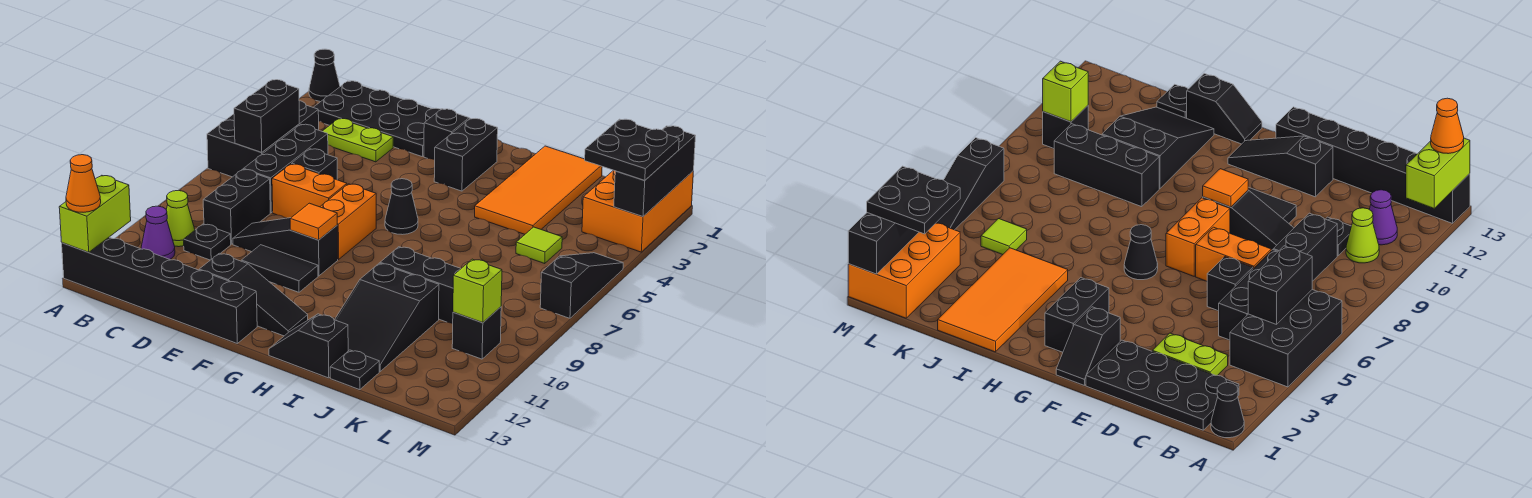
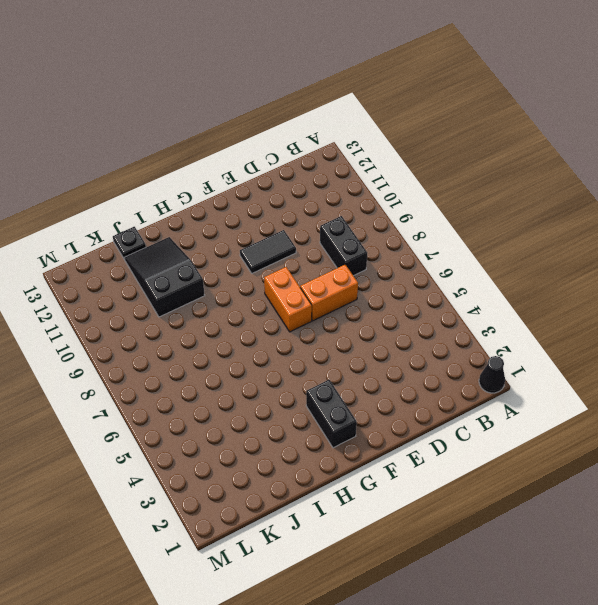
none -> black brick A4:B6 level 1
none -> black brick A13:F13 level 1
none -> black plate B1:E2 level 1
none -> lime cone B10 level 1

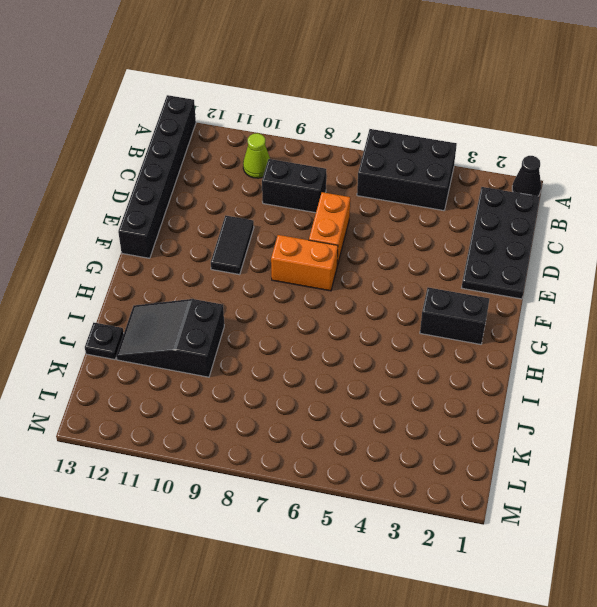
none -> purple cone B11 level 1
none -> lime plate C3:D3 level 1
none -> black brick C5:C7 level 1
none -> black plate C10 level 1

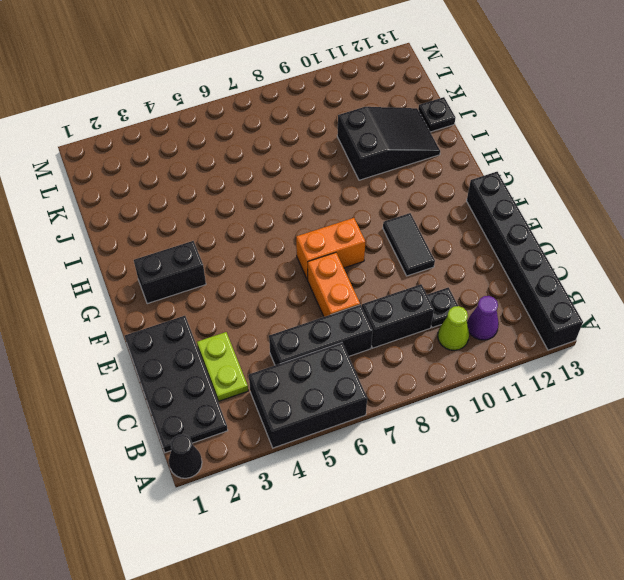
none -> black brick D6 level 1
none -> black slope D9:F9 level 1 top F
none -> black slope E12:G12 level 1 top E
none -> black slope F1:F2 level 1 top 2

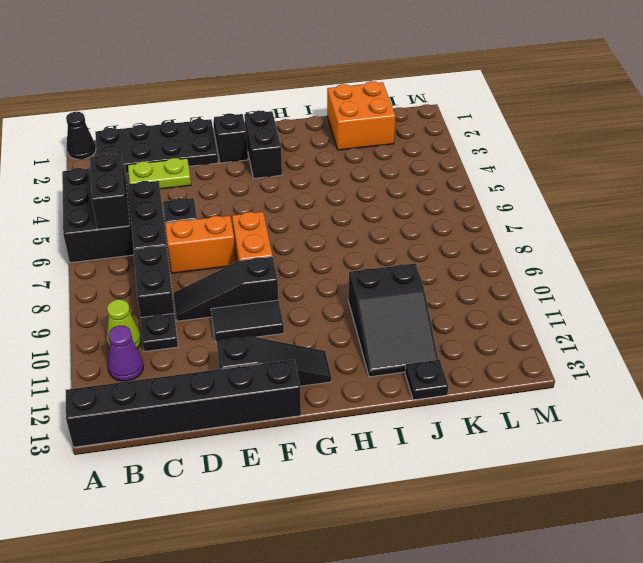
orange brick J1:K2 level 1 -> orange tile I1:J4 level 1
none -> black cone G6 level 1
none -> black slope H13:I13 level 1 top I
none -> black brick I9:K9 level 1
none -> lime tile K5 level 1

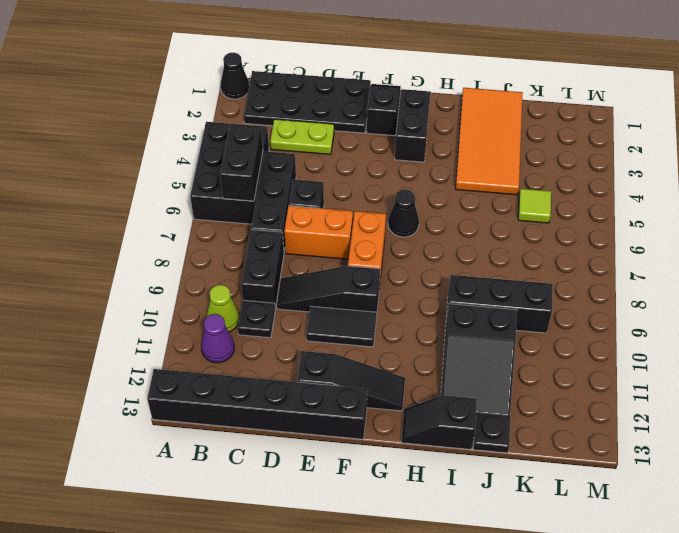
none -> orange brick L1:M3 level 1
none -> black brick L10 level 1
none -> black slope M5:M7 level 1 top 7
none -> lime brick A12:A13 level 2

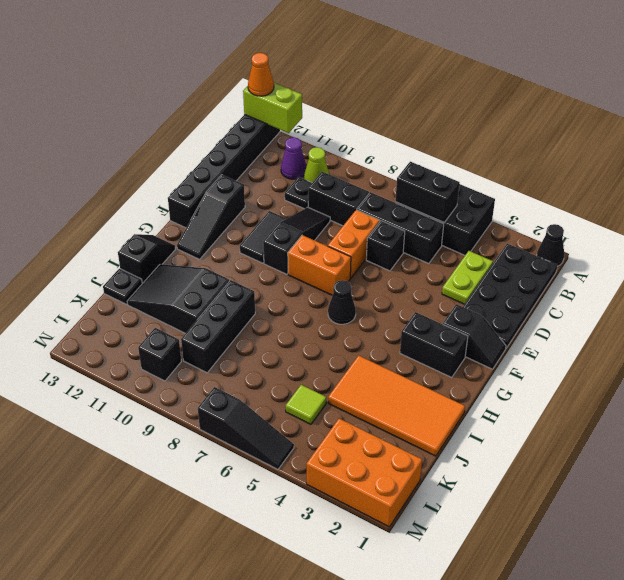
none -> orange tile F9 level 2
none -> lime brick L10 level 2
none -> black brick M1:M3 level 2
none -> black plate L2:M3 level 3

